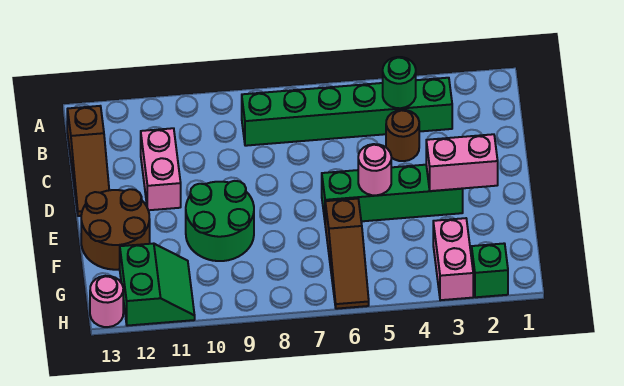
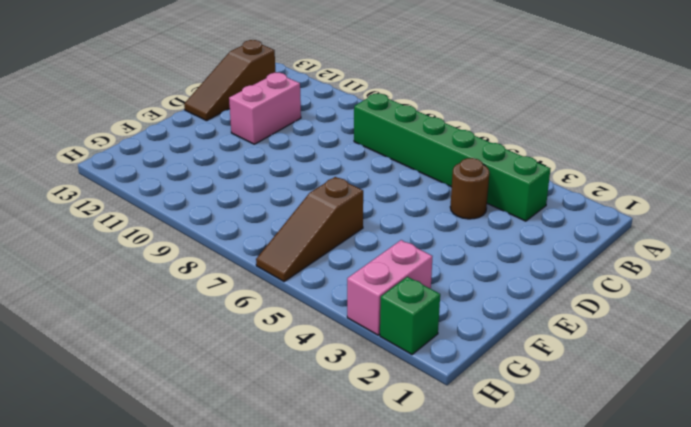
none -> green brick E3:E6 level 1
none -> green round brick E9:F10 level 1
none -> brown round brick E12:F13 level 1

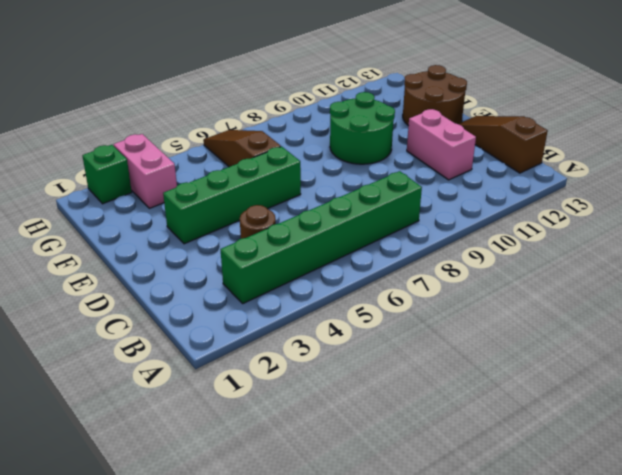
none -> green slope G11:H12 level 1 top 12
none -> pink round brick H13 level 1
none -> green round brick B4 level 2

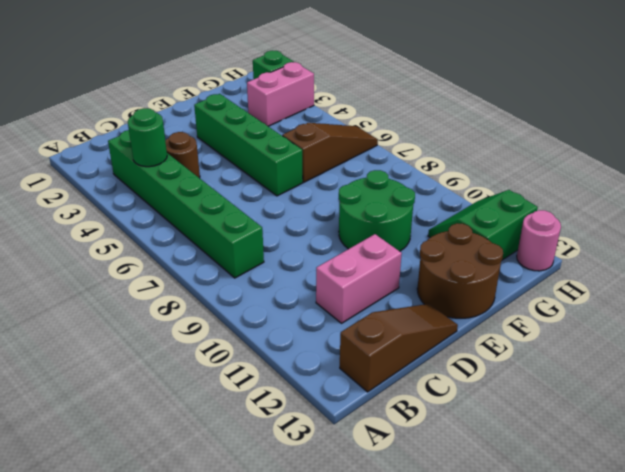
none -> pink brick E2:E3 level 2
none -> pink round brick E5 level 2

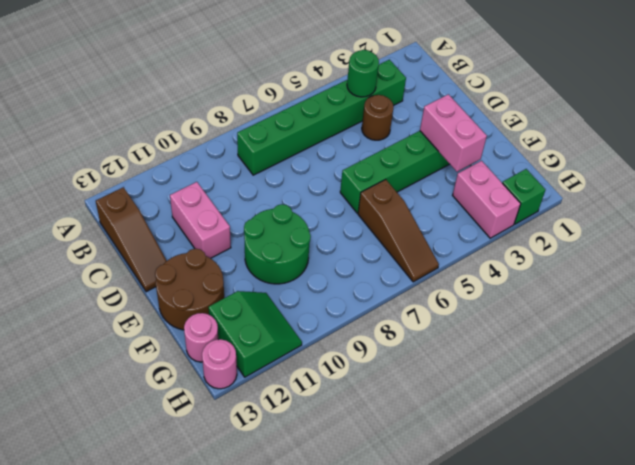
pink brick E3:F3 level 2 -> pink brick E2:E3 level 2
pink round brick G13 level 1 -> pink round brick E5 level 2

